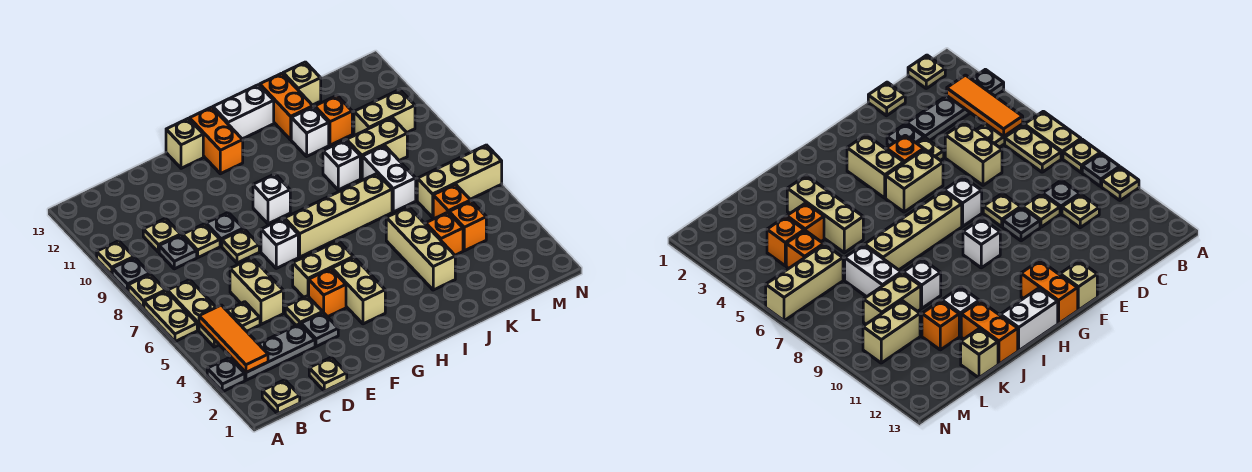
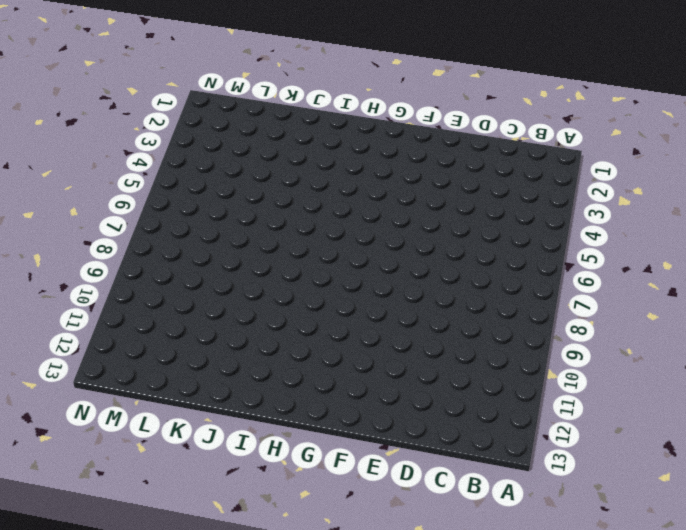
none -> grey plate A3 level 1
none -> tan plate A6:A7 level 1
none -> tan plate A8 level 1
none -> grey plate A9 level 1

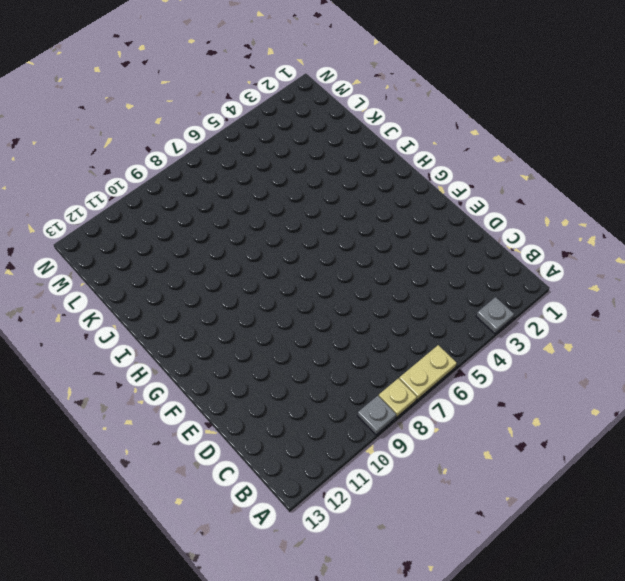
none -> tan plate A10 level 1
none -> tan plate B1 level 1
none -> grey plate B3:D3 level 1
none -> tan plate B5:C5 level 1

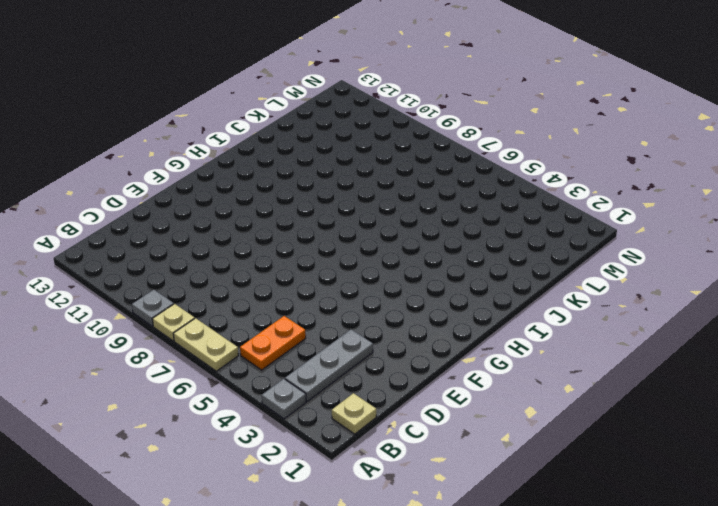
orange plate B5:C5 level 1 -> tan plate B5:C5 level 1
none -> tan plate A10 level 1
none -> tan plate B6:B7 level 1
none -> grey plate C9 level 1
none -> tan plate C10 level 1

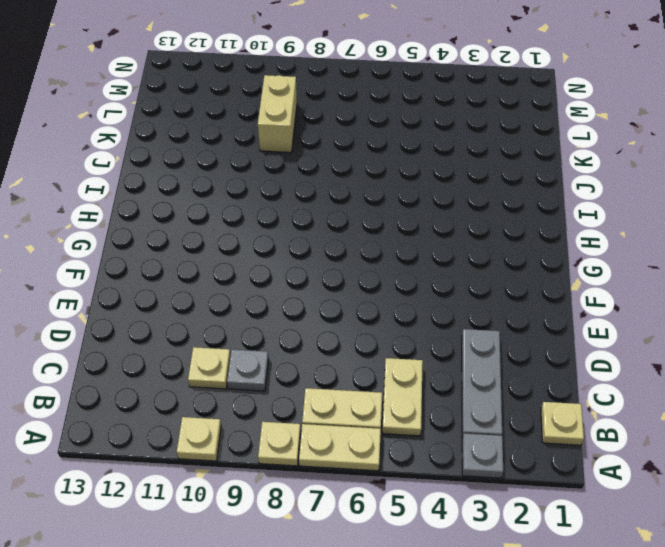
none -> grey plate A9 level 1
none -> tan plate D1 level 1
none -> tan brick D5:D6 level 1
none -> tan plate D9 level 1

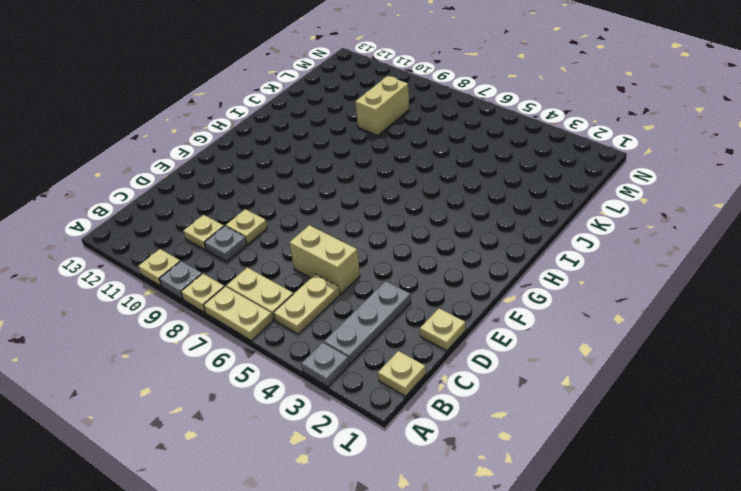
none -> grey plate E3 level 1
none -> tan plate E4 level 1
none -> tan plate E8 level 1
none -> grey plate E9 level 1

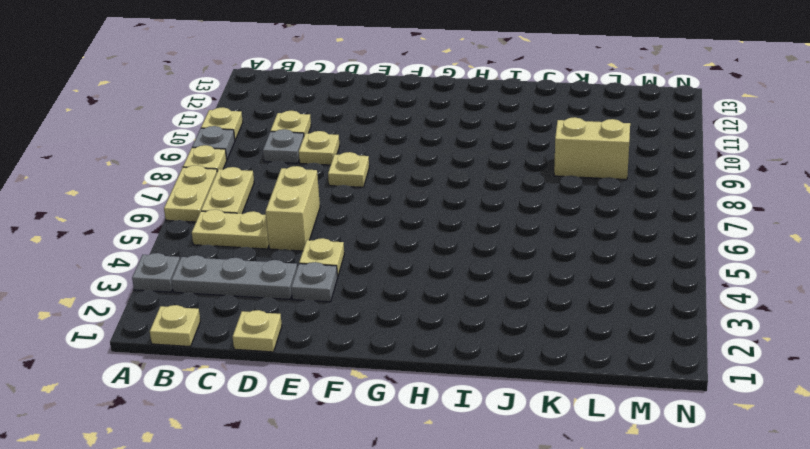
none -> grey plate E9 level 1
none -> orange brick F4 level 1
none -> tan brick F5:G5 level 1
none -> white brick F7 level 1

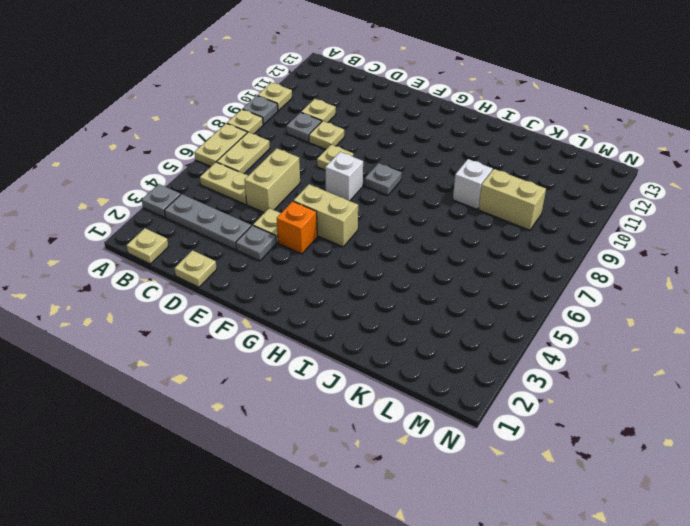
grey plate G8 level 1 -> grey plate E9 level 1
none -> tan brick F13 level 1
none -> tan brick G3:G4 level 1
none -> tan brick G7:J7 level 1
none -> white brick G9 level 1

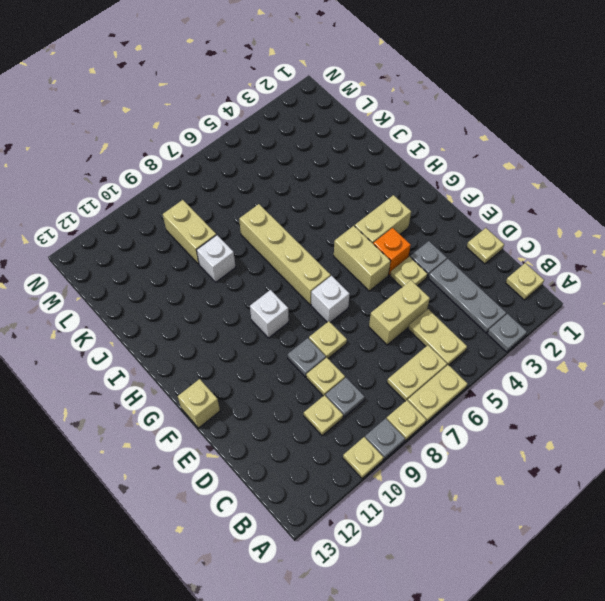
none -> orange brick G12:G13 level 1
none -> white brick H13:I13 level 1
none -> tan brick J3:J5 level 1
none -> white brick J11 level 1

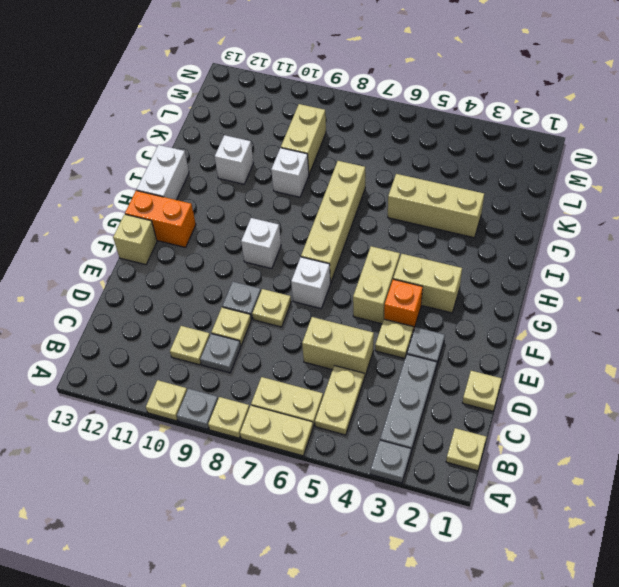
none -> orange brick J12:J13 level 1
none -> orange brick K4 level 1
none -> white brick K7:K8 level 1
none -> orange brick K11 level 1

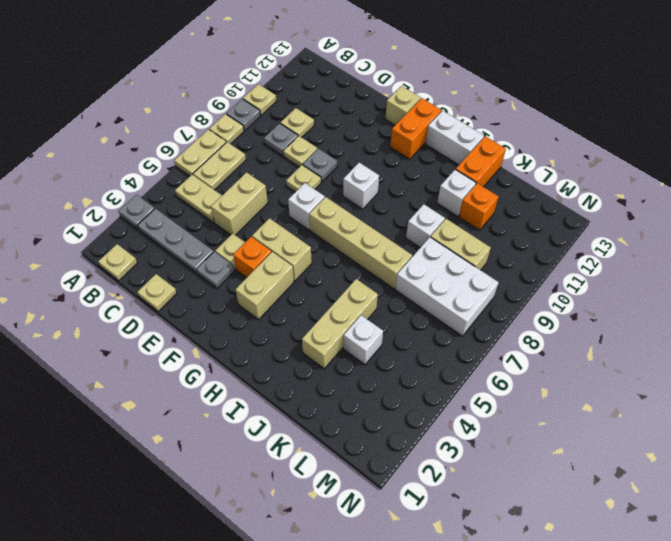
white brick K4 level 1 -> orange brick K4 level 1
white brick K7:M8 level 1 -> white brick K7:K8 level 1
none -> tan brick K13 level 1
none -> orange brick L4 level 1
none -> orange brick L5 level 1
none -> tan brick L6:N6 level 1

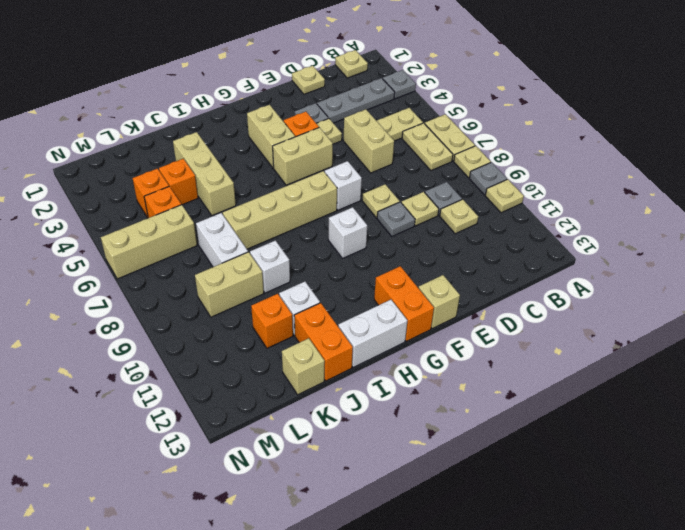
none -> tan brick L10:M10 level 1
none -> orange tile B3:B5 level 2

